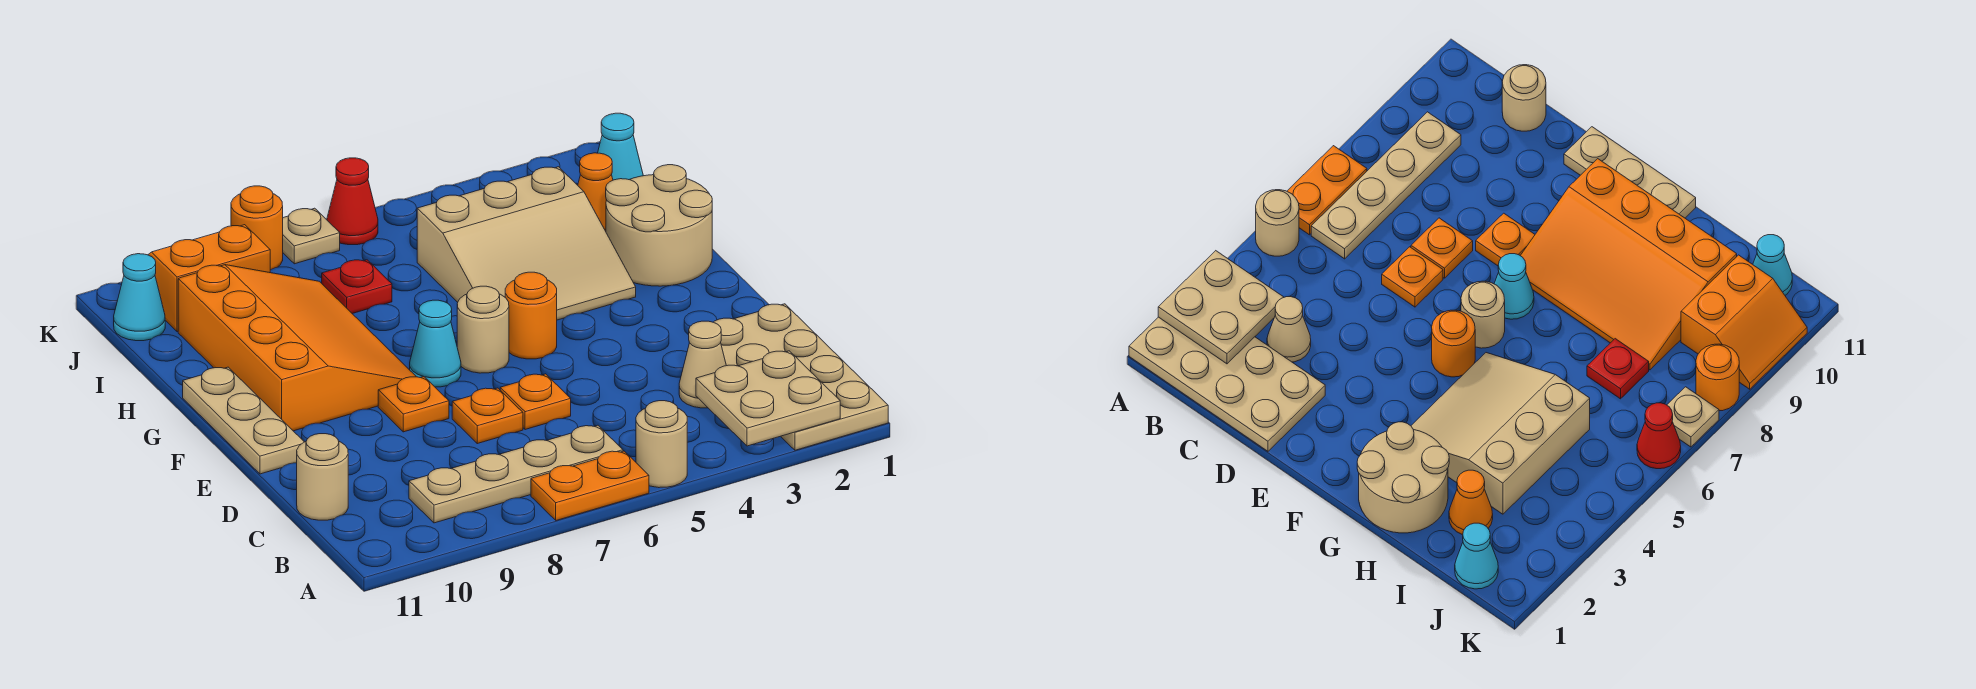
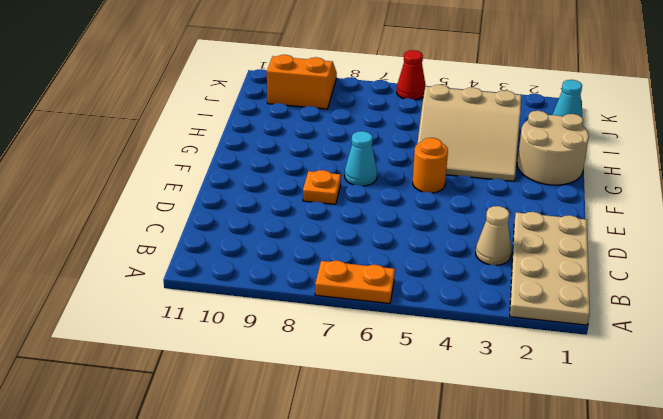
none -> tan round brick A5 level 1
none -> tan plate B6:B9 level 1
none -> tan round brick C11 level 1

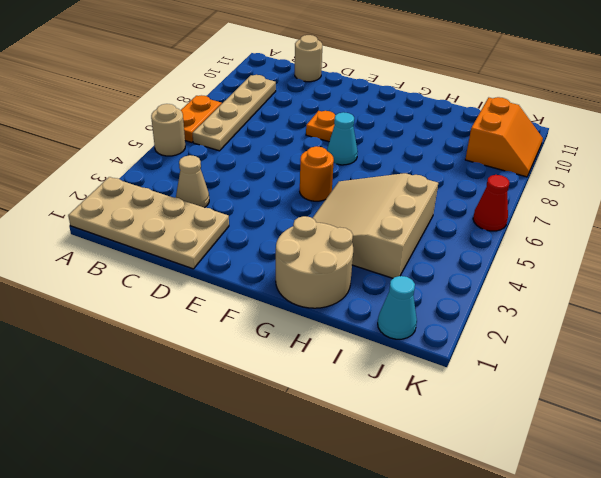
none -> orange plate D6 level 1
none -> orange plate D7 level 1
none -> tan plate E11:G11 level 1

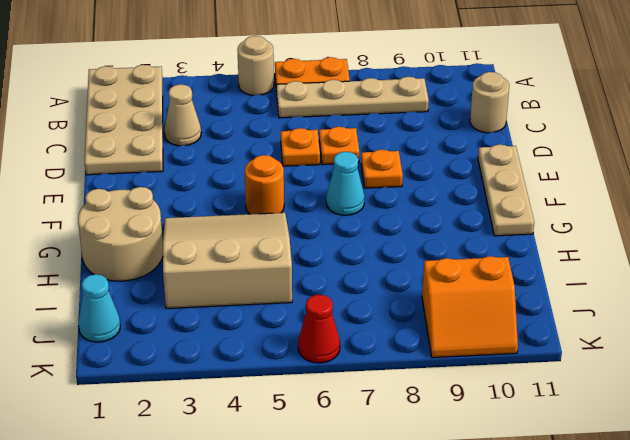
none -> tan round brick F6 level 1
none -> orange slope F8:I10 level 1 top 10
none -> orange cone I2 level 1

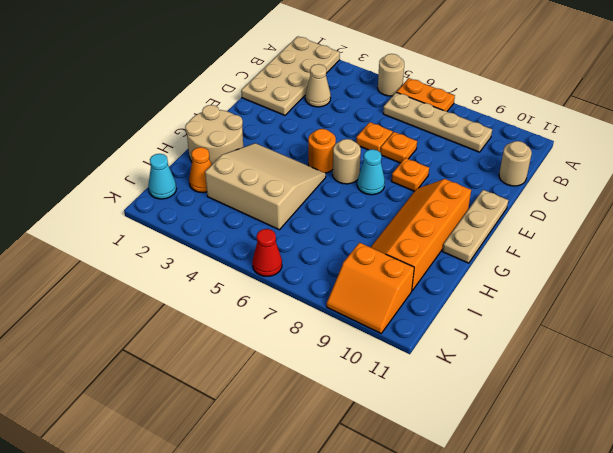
orange slope F9:I10 level 1 top 10 -> orange slope F8:I10 level 1 top 10
none -> red plate I7 level 1
none -> cyan cone J11 level 1
none -> tan plate K7 level 1

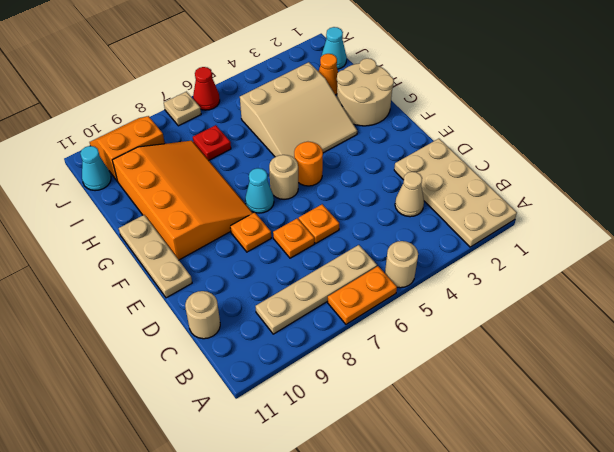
none -> orange round brick K8 level 1
none -> tan plate A2:B3 level 2

